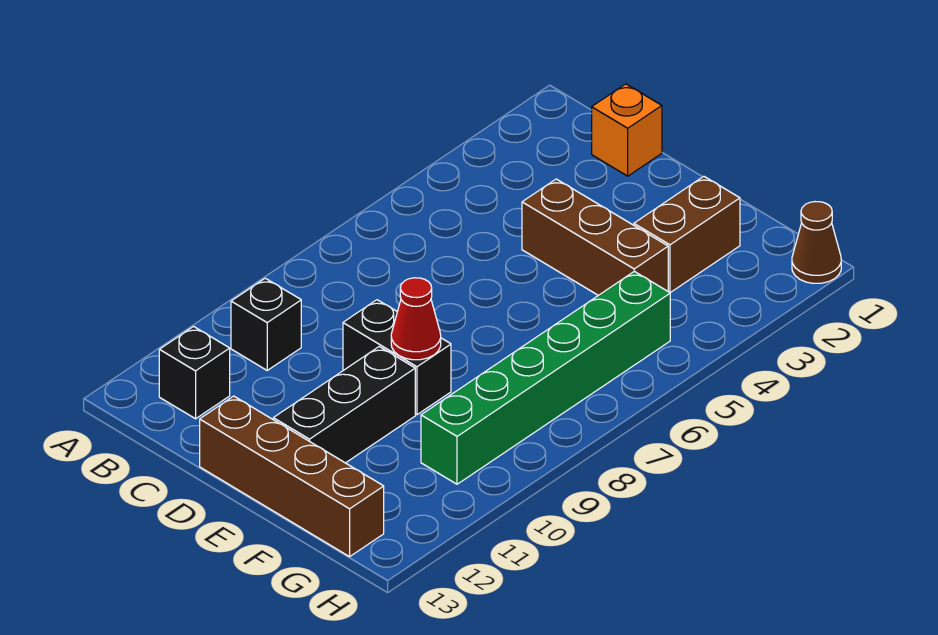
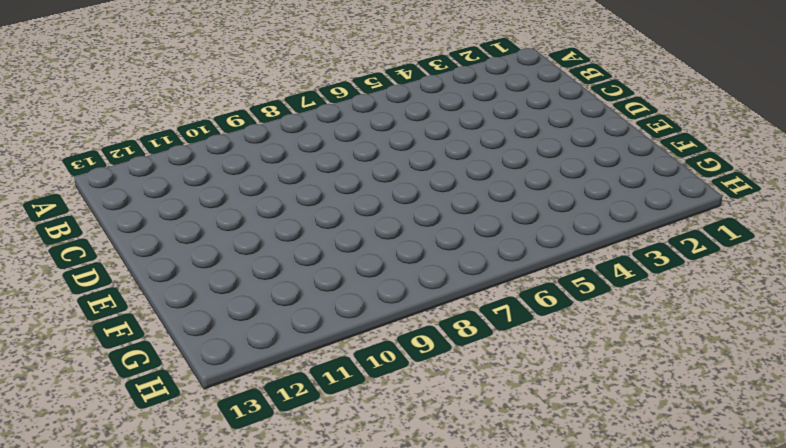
none -> black brick B10 level 1
none -> black brick B12 level 1

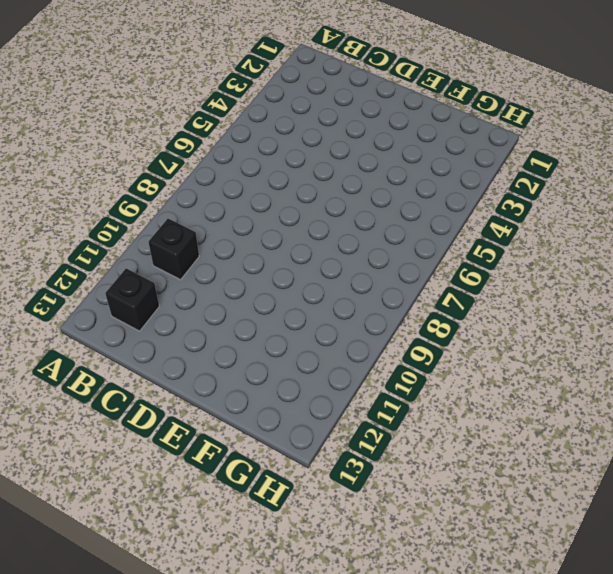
none -> orange brick C1 level 1
none -> brown brick D4:F4 level 1

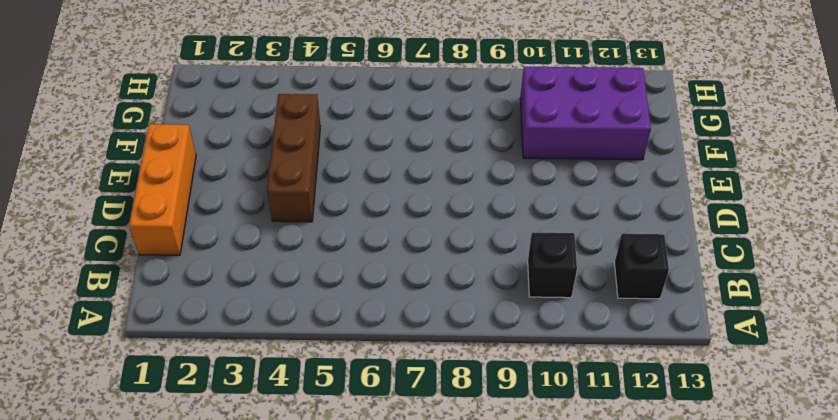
orange brick C1:E1 level 1 -> orange brick C1 level 1
purple brick F10:G12 level 1 -> green brick G5:G10 level 1
none -> black brick D9:E9 level 1
none -> brown brick D13:G13 level 1

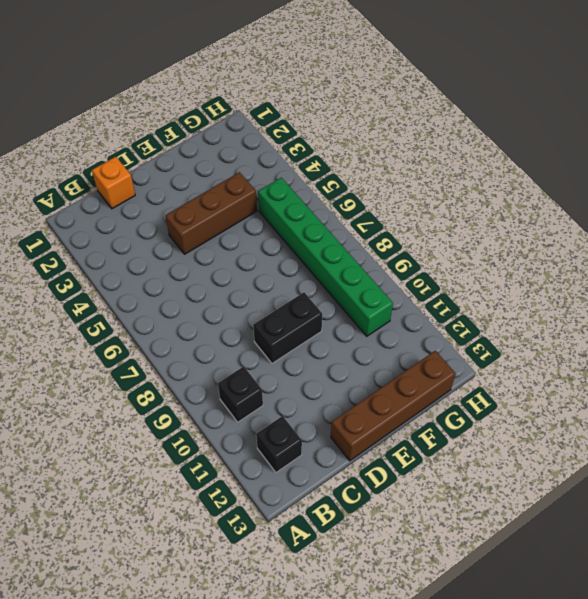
none -> black brick E10:E12 level 1
none -> brown brick F2:F3 level 1

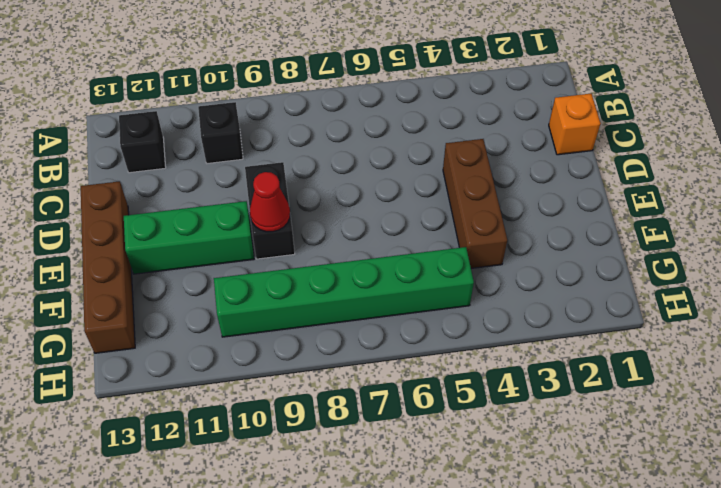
green brick E10:E12 level 1 -> black brick E10:E12 level 1
none -> brown brick F2:F3 level 1
none -> brown cone H1 level 1

